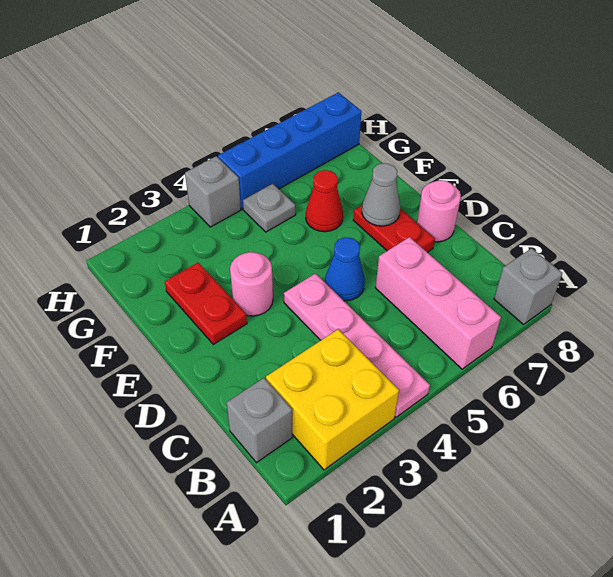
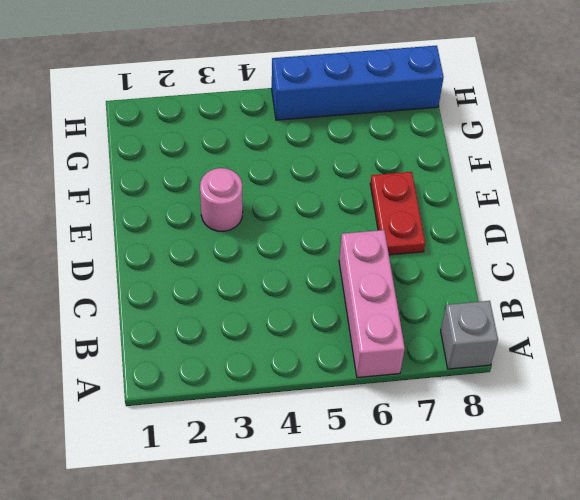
none -> yellow brick A2:B3 level 1
none -> pink plate A4:D4 level 1
none -> grey brick B1 level 1

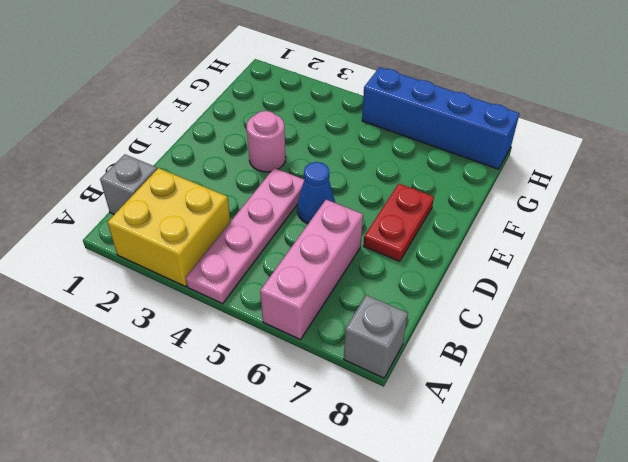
none -> pink round brick D8 level 1
none -> red plate E2:F2 level 1
none -> red cone F6 level 1

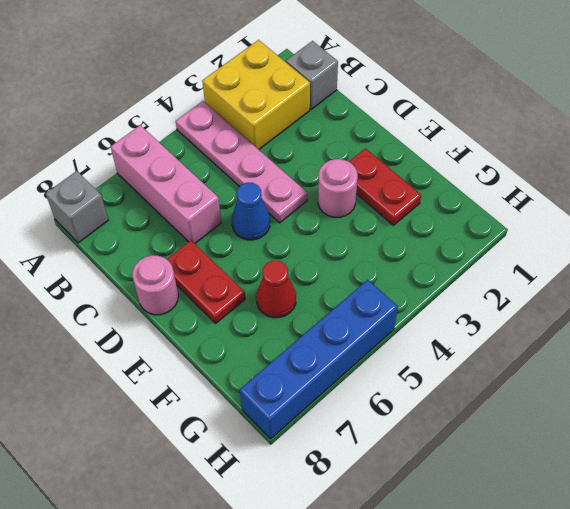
none -> grey plate G5 level 1
none -> grey brick H4 level 1
none -> grey cone E7 level 2

